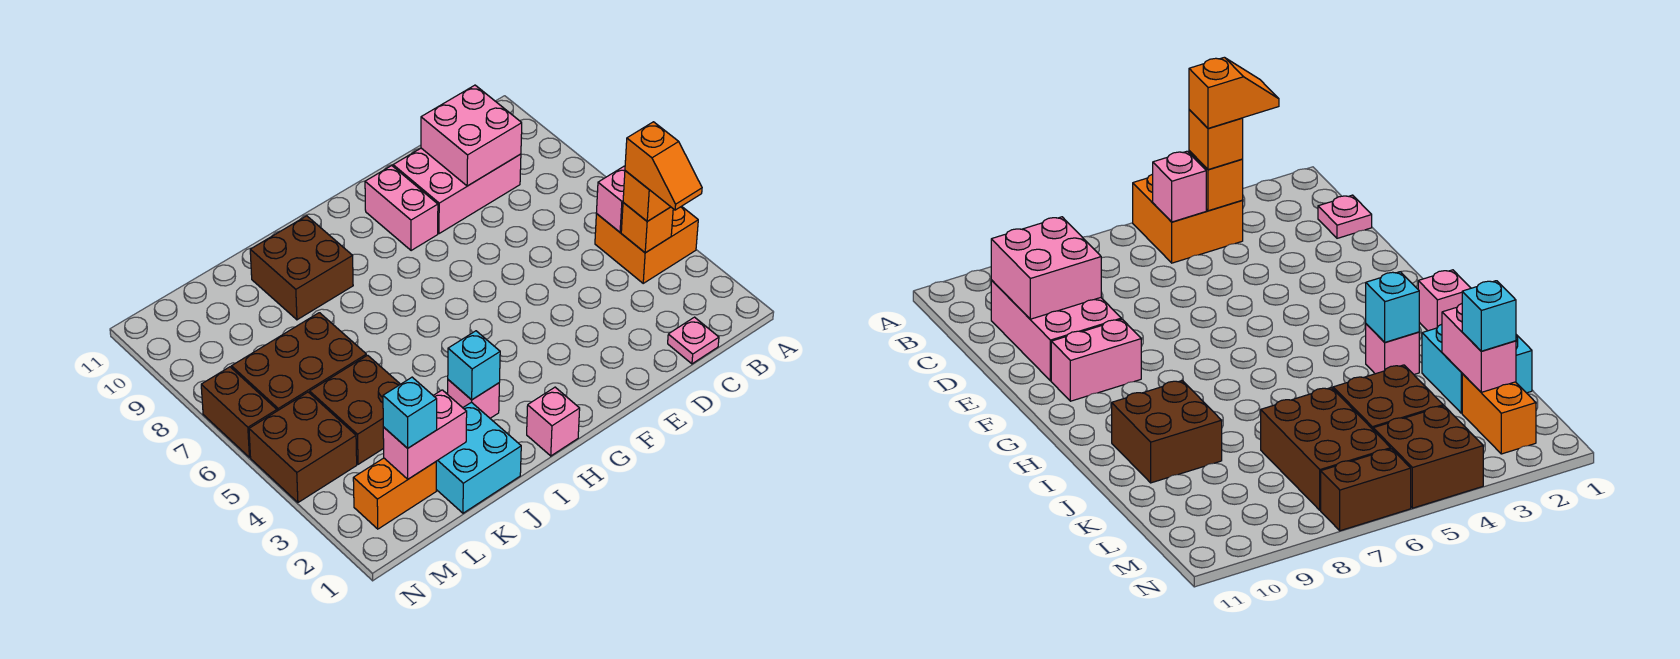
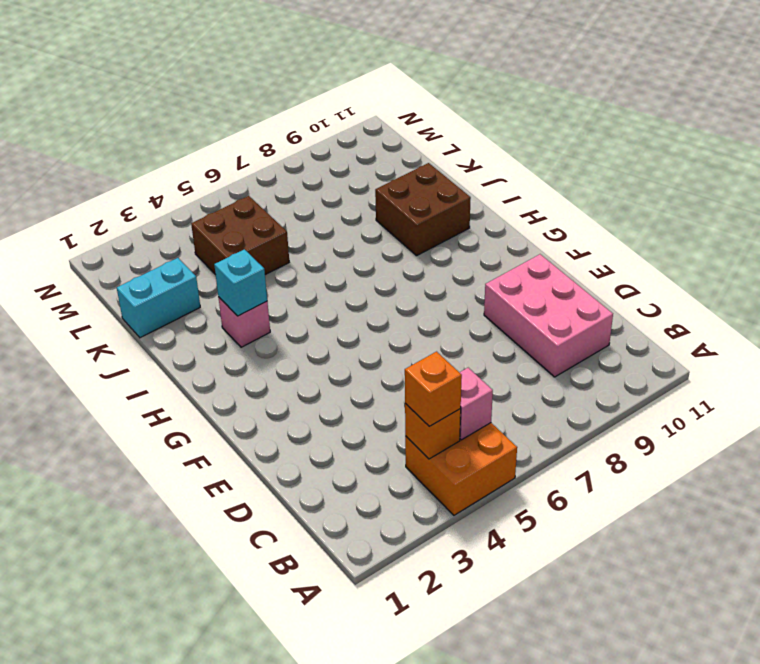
cyan brick K1:K2 level 1 -> cyan brick J1:K2 level 1
none -> pink plate C1 level 1
none -> pink brick F9:F10 level 1
none -> pink brick H1 level 1

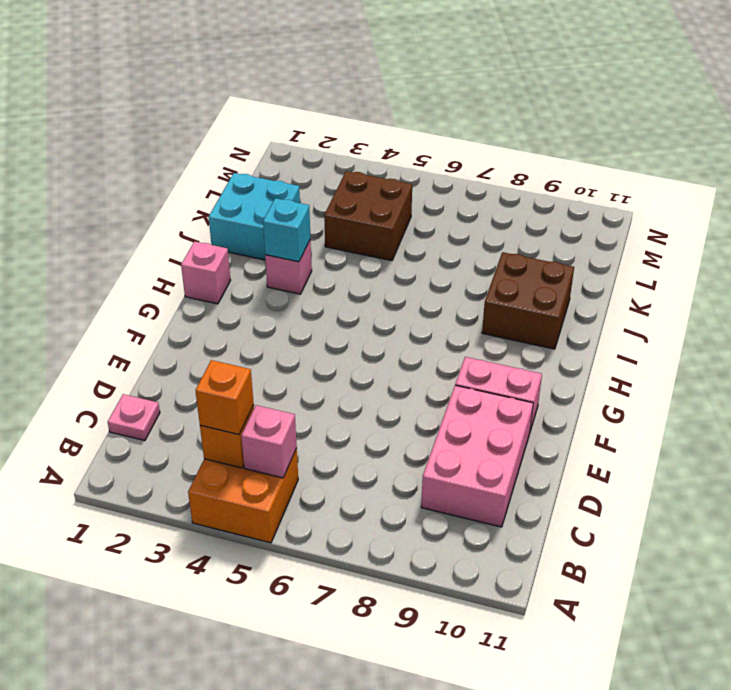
none -> brown brick K6:M7 level 1
none -> orange brick L2:M2 level 1
none -> brown brick M4:N5 level 1

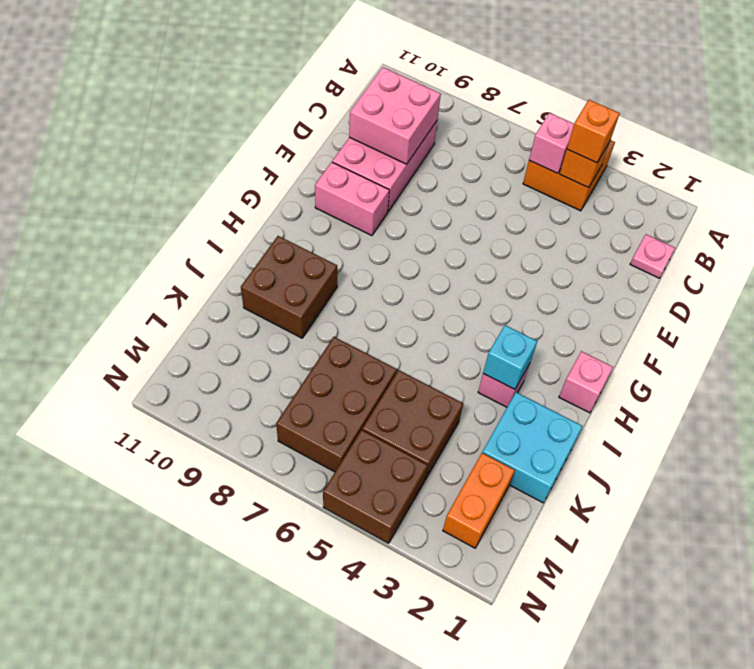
none -> brown brick N6:N7 level 1
none -> pink brick K2:L2 level 2
none -> cyan brick L2 level 3

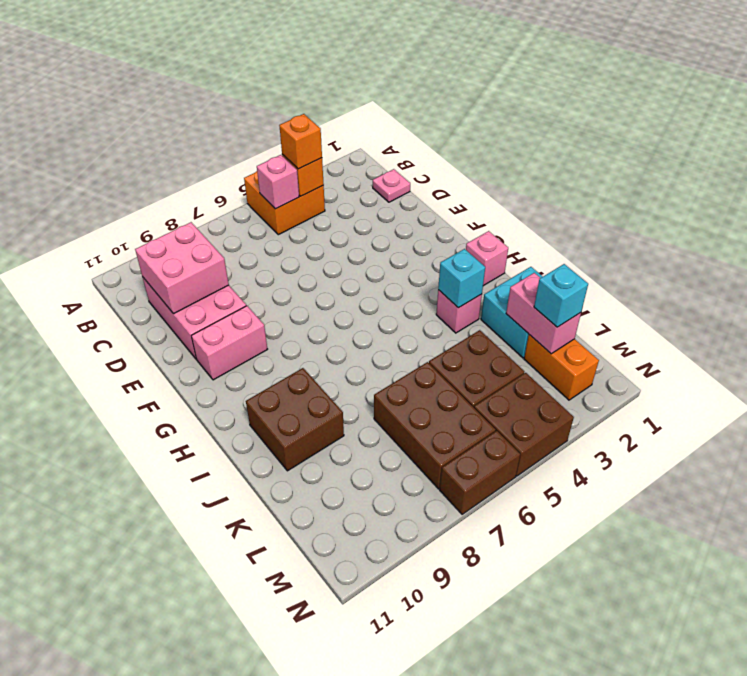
none -> orange slope B3:B4 level 4 top 4

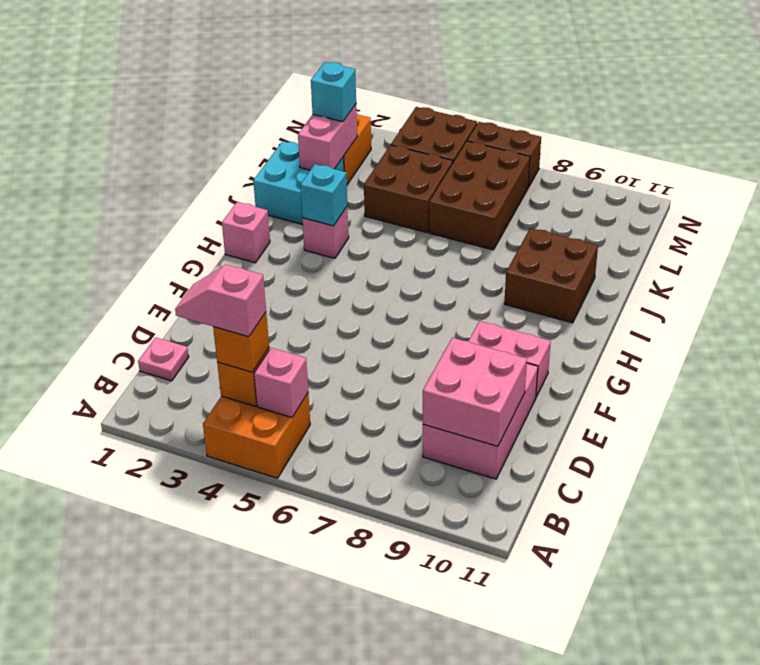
pink slope B3:B4 level 4 top 4 -> orange slope B3:B4 level 4 top 4

